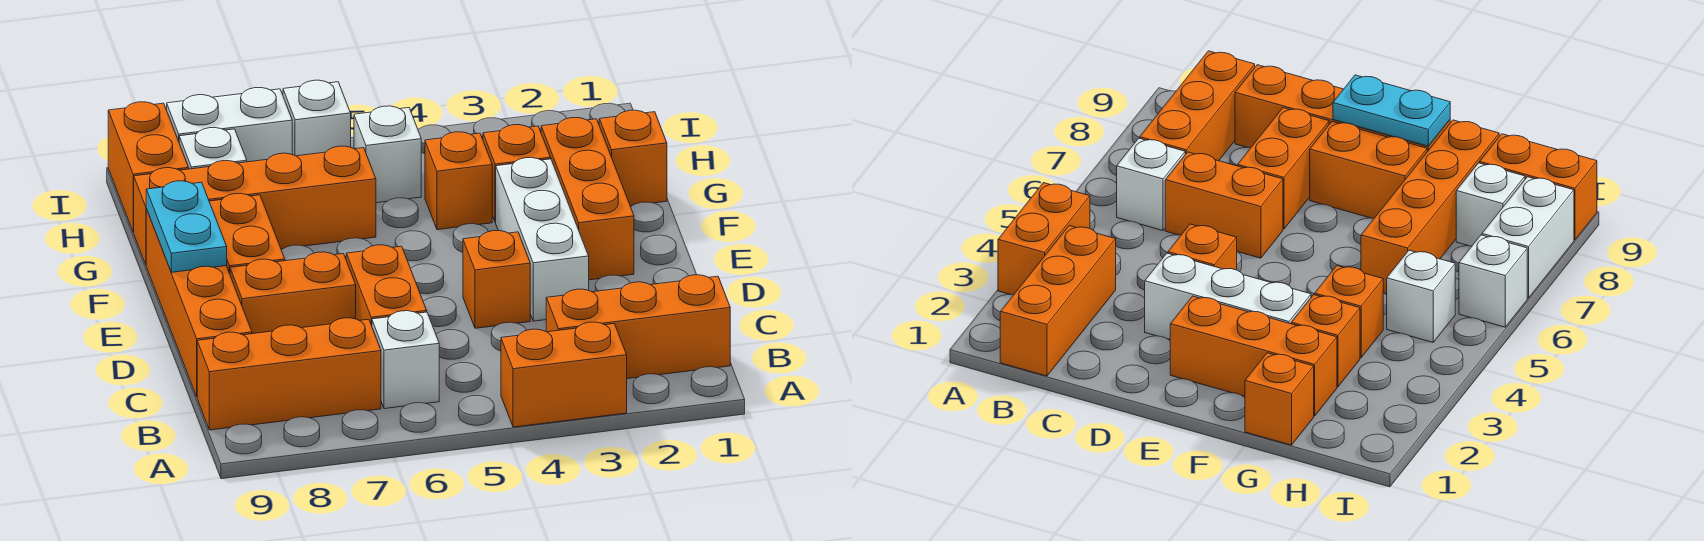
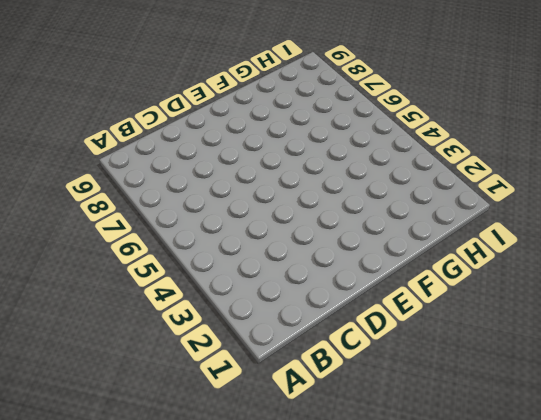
none -> orange brick A3:A4 level 1
none -> orange brick B1:B3 level 1
none -> white brick B6 level 1

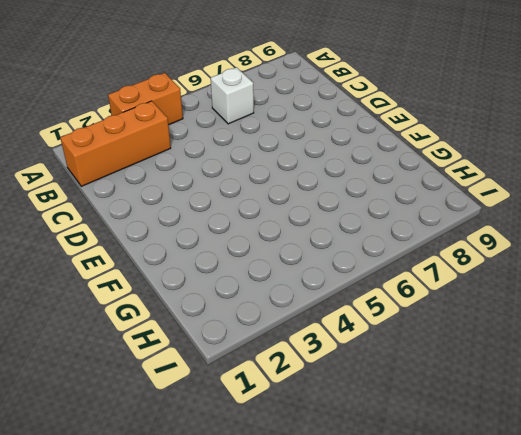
none -> orange brick B7:B9 level 1
none -> orange brick C6:D6 level 1
none -> orange brick C9:F9 level 1

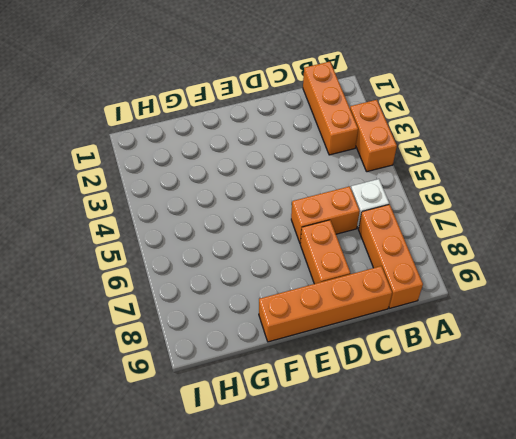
none -> white brick D3:F3 level 1
none -> orange brick D4 level 1
none -> orange brick E2:G2 level 1

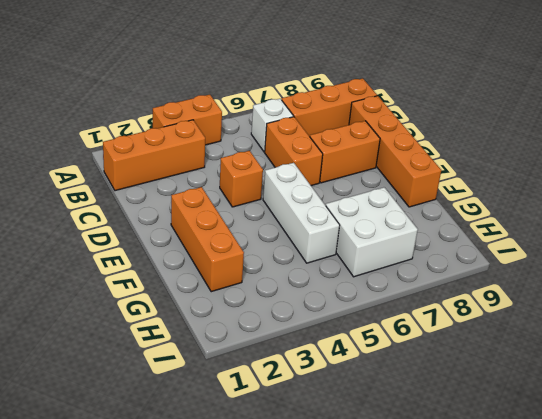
white brick E5:G5 level 1 -> white brick D3:F3 level 1
white brick G6:H7 level 1 -> orange brick G6:G9 level 1
none -> orange brick E8:F8 level 1
none -> orange brick G1 level 1
none -> orange brick G3 level 1

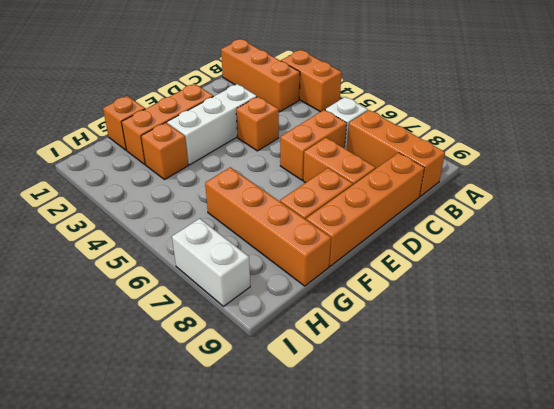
none -> orange brick G4 level 1
none -> white brick H5 level 1
none -> white brick H8 level 1

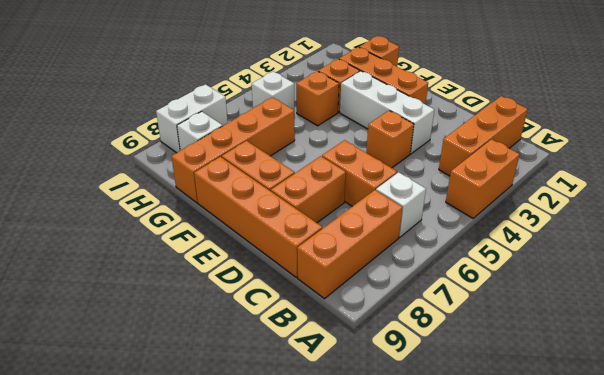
none -> orange brick H9:I9 level 1
none -> white brick I6 level 1
none -> cyan plate E9:F9 level 2

